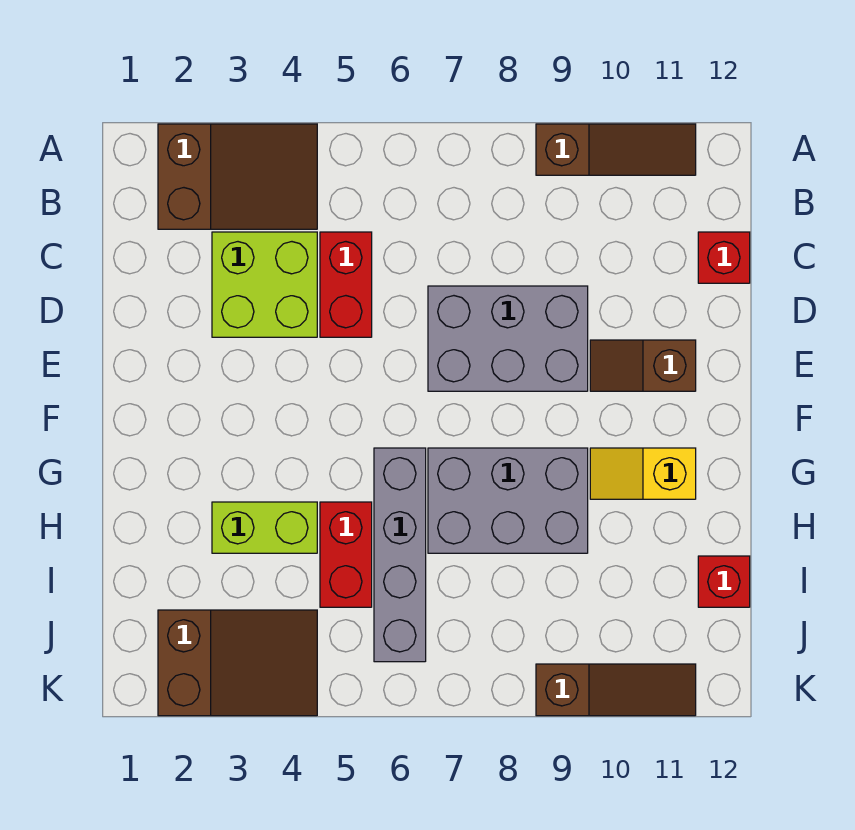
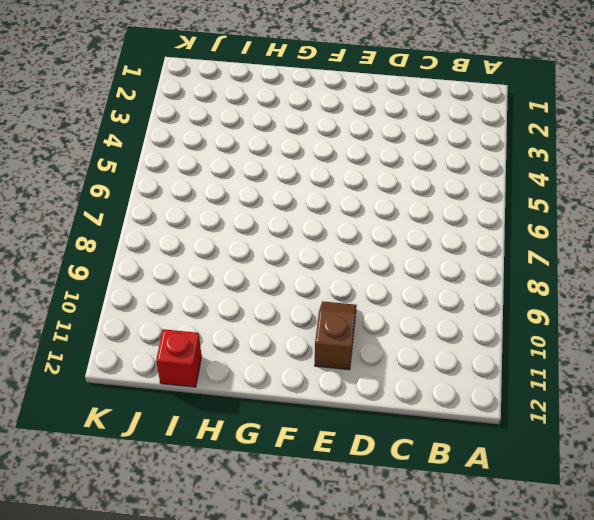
none -> brown slope A2:B4 level 1 top 2
none -> brown slope A9:A11 level 1 top 9
none -> lime brick C3:D4 level 1

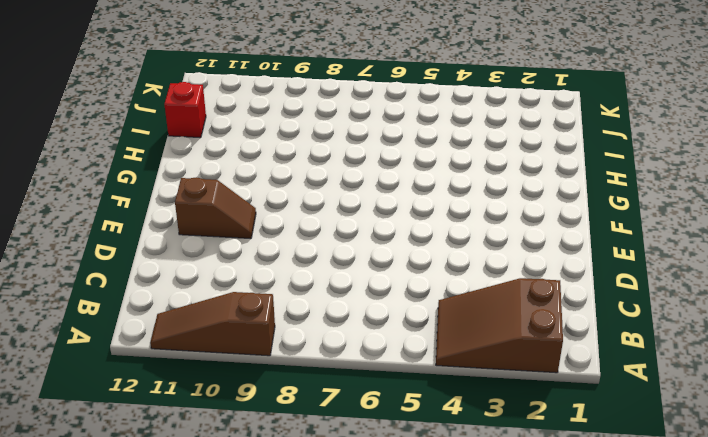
none -> lime brick C3:D4 level 1
none -> red brick C5:D5 level 1
none -> red brick C12 level 1

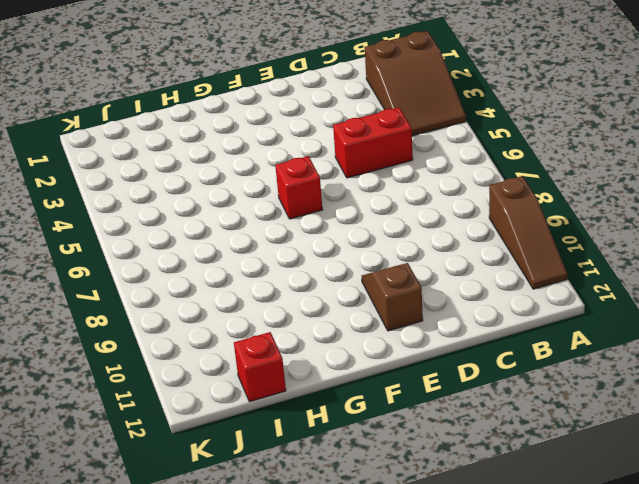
red brick F6 level 1 -> red brick C12 level 1
none -> lime brick C3:D4 level 1
none -> grey brick D7:E9 level 1
none -> grey brick G6:J6 level 1

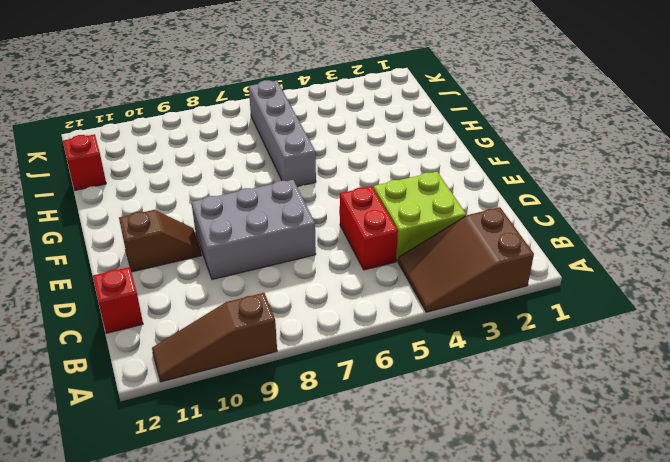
none -> grey brick G7:H9 level 1
none -> yellow slope G10:G11 level 1 top 11
none -> lime brick H3:H4 level 1

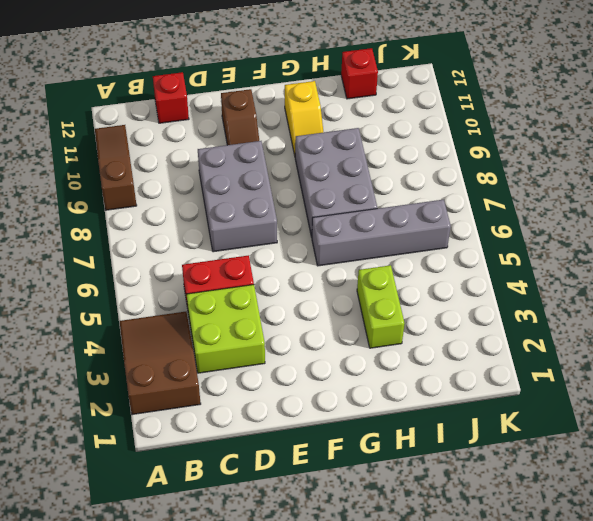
none -> red brick H5:I5 level 1
none -> brown slope J2:K4 level 1 top 2
none -> brown slope K9:K11 level 1 top 9

